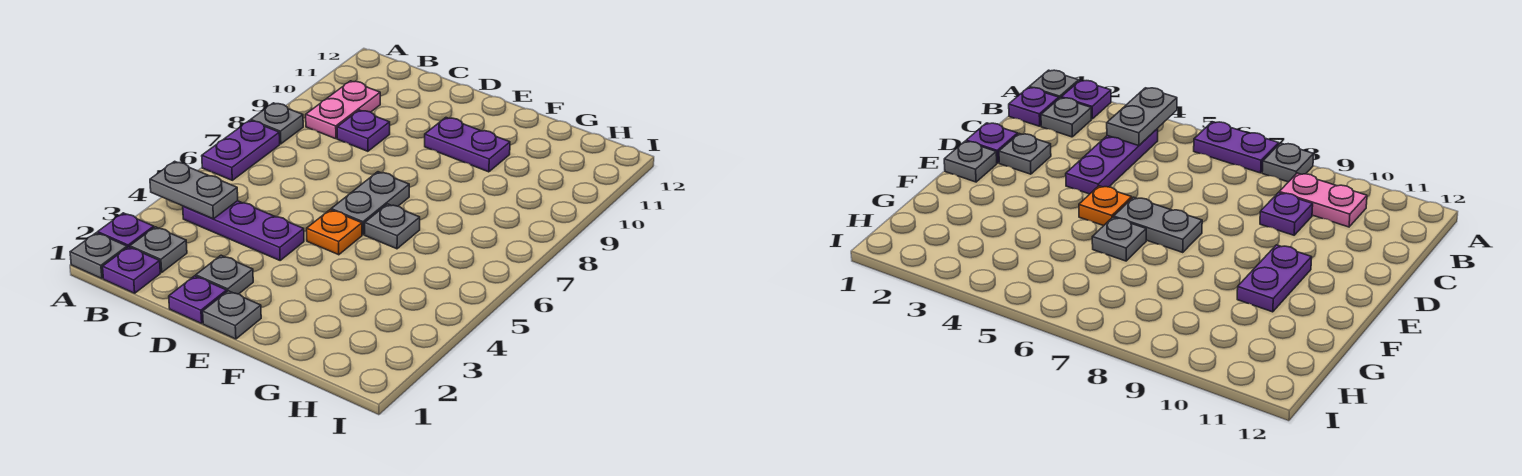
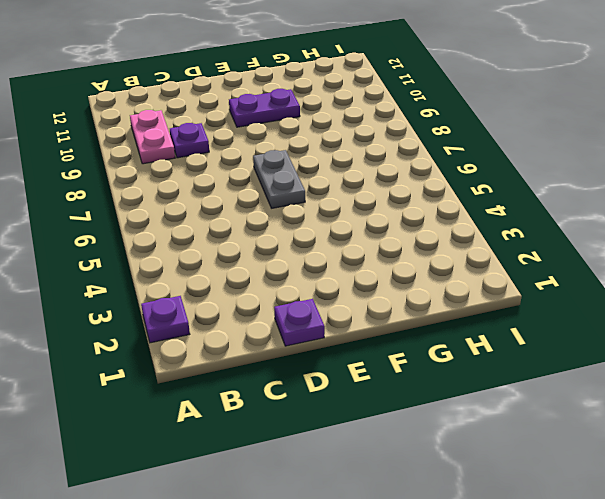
none -> grey plate A1 level 1
none -> purple plate A6:A7 level 1
none -> grey plate A8 level 1

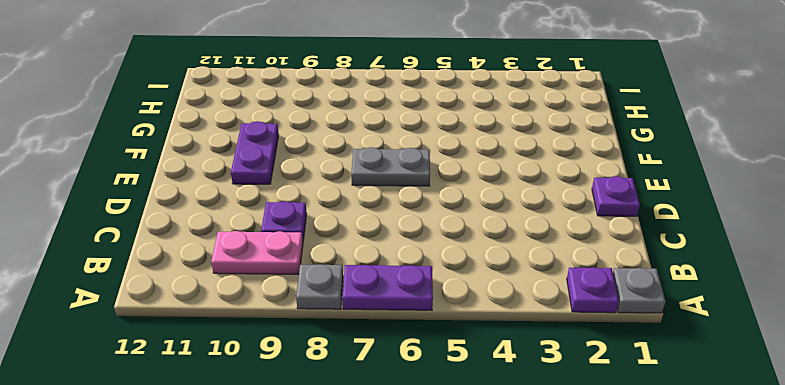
none -> purple plate B1 level 1
none -> grey plate B2 level 1
none -> purple plate B4:D4 level 1

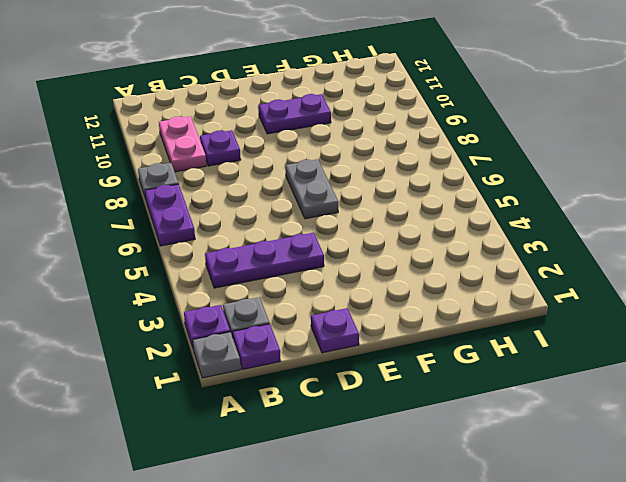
none -> grey plate D2 level 1
none -> grey plate E1 level 1
none -> orange plate E5 level 1

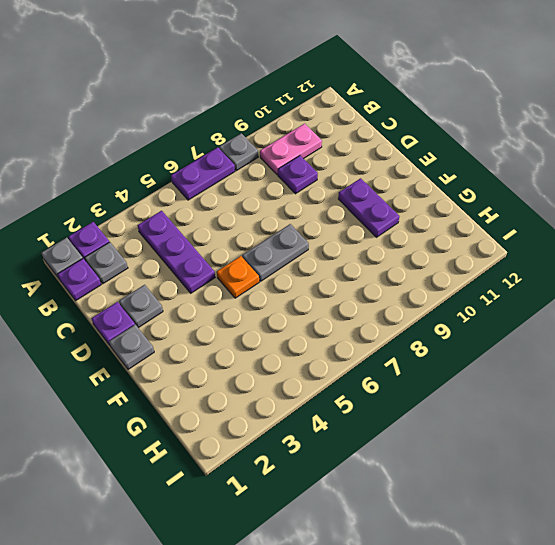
none -> grey plate F6 level 1
none -> grey plate A4:B4 level 2

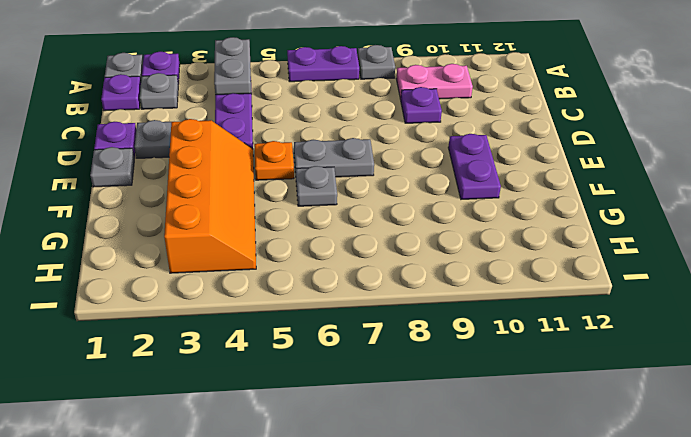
orange slope E3:H4 level 1 top 3 -> none

